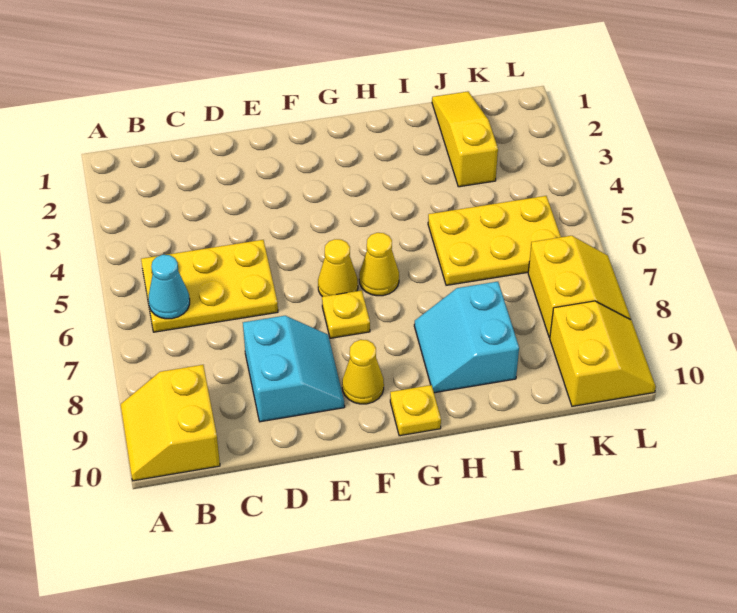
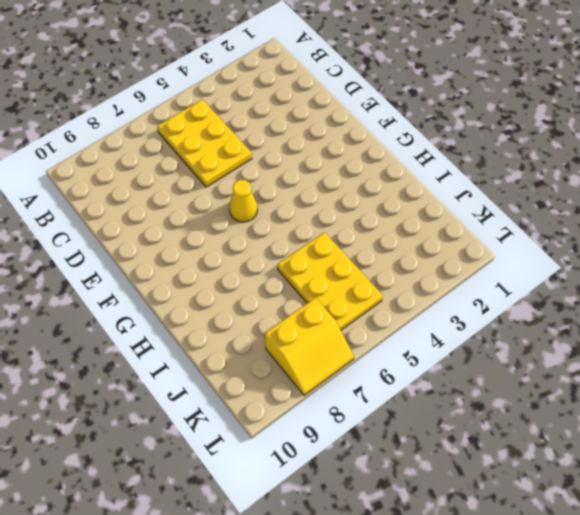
none -> yellow slope A9:B10 level 1 top B
none -> cyan slope D8:E9 level 1 top D
none -> yellow plate F7 level 1

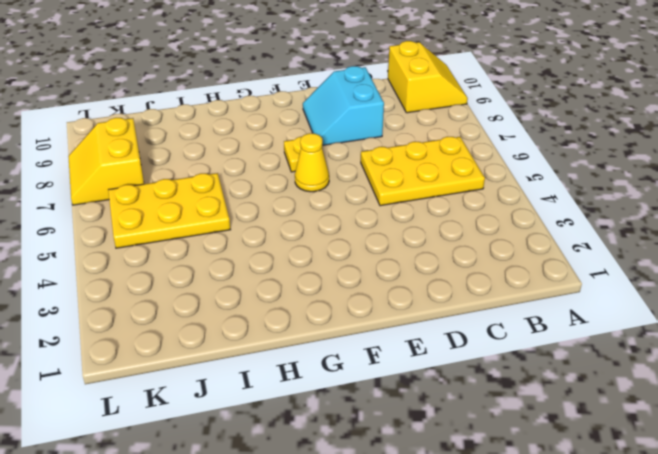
none -> yellow cone F9 level 1
none -> yellow cone G6 level 1
none -> yellow plate G10 level 1

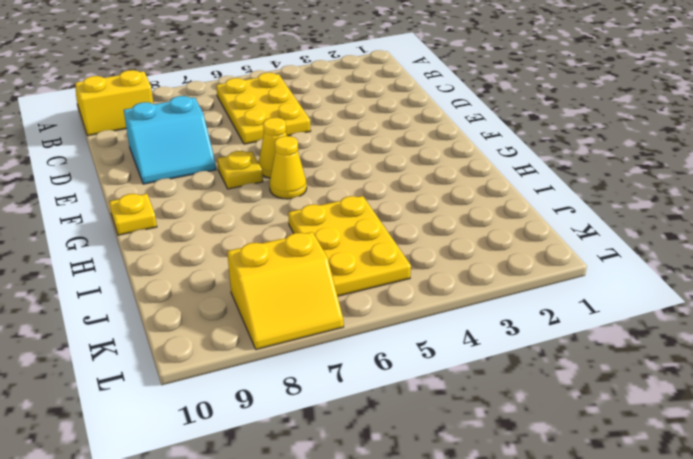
none -> yellow cone F9 level 1
none -> cyan slope H8:I9 level 1 top I
none -> yellow slope J1:J3 level 1 top 3

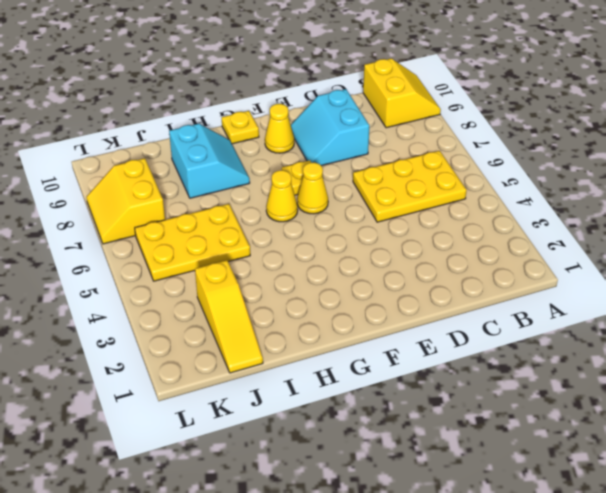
none -> yellow slope K9:L10 level 1 top K
none -> cyan cone B6 level 2

